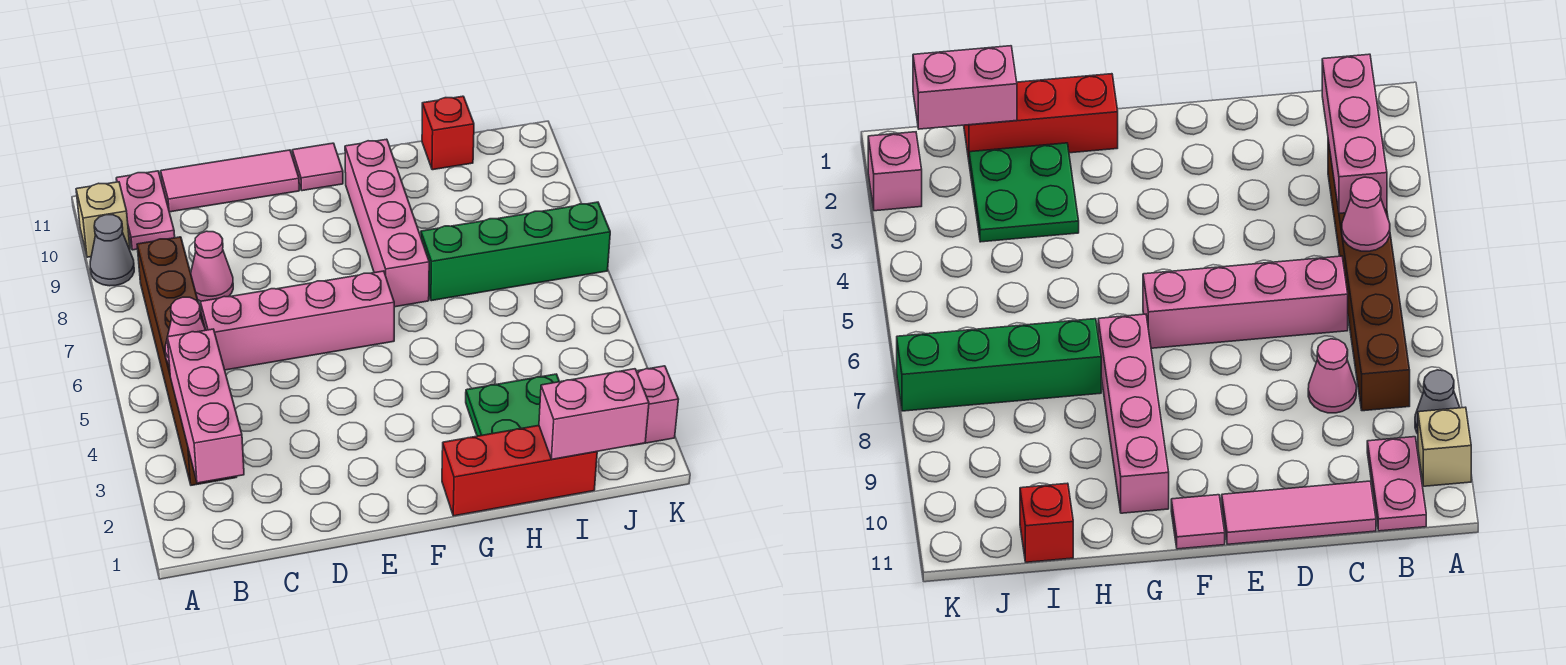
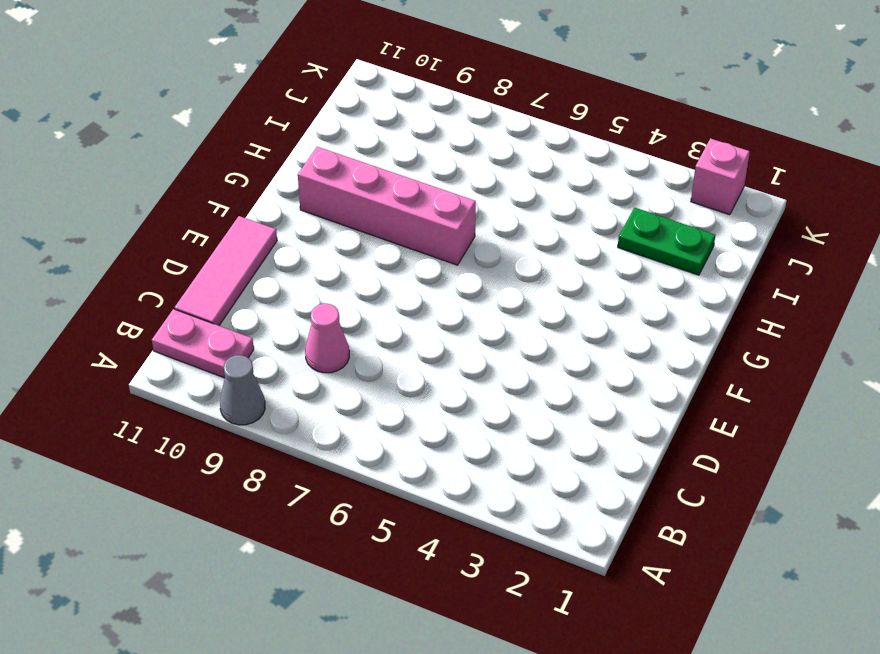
green plate I2:I3 level 1 -> green plate H2:I3 level 1
none -> tan brick A10 level 1
none -> brown brick B3:B8 level 1
none -> pink brick C6:F6 level 1

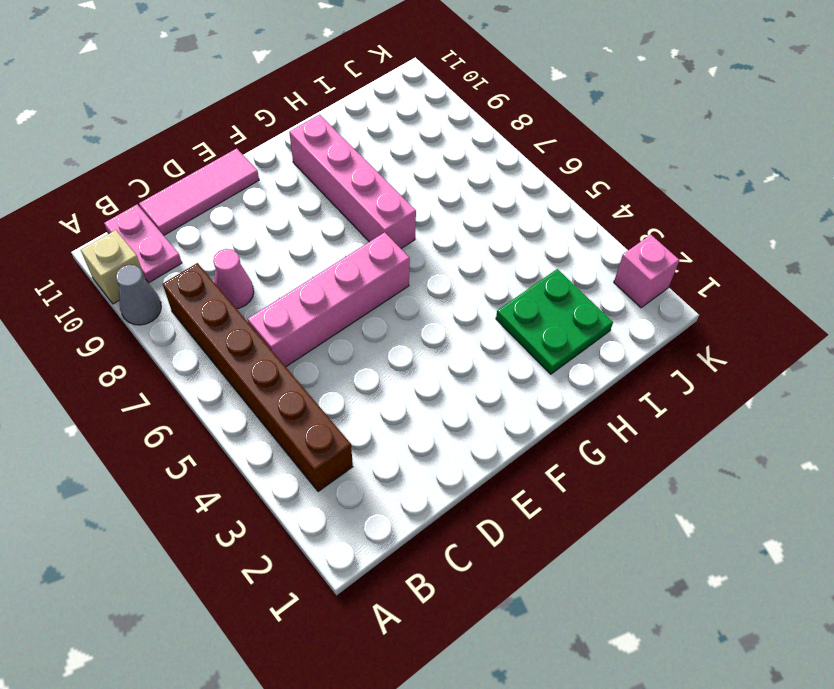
none -> pink tile F11 level 1
none -> red brick G1:I1 level 1
none -> green brick H7:K7 level 1

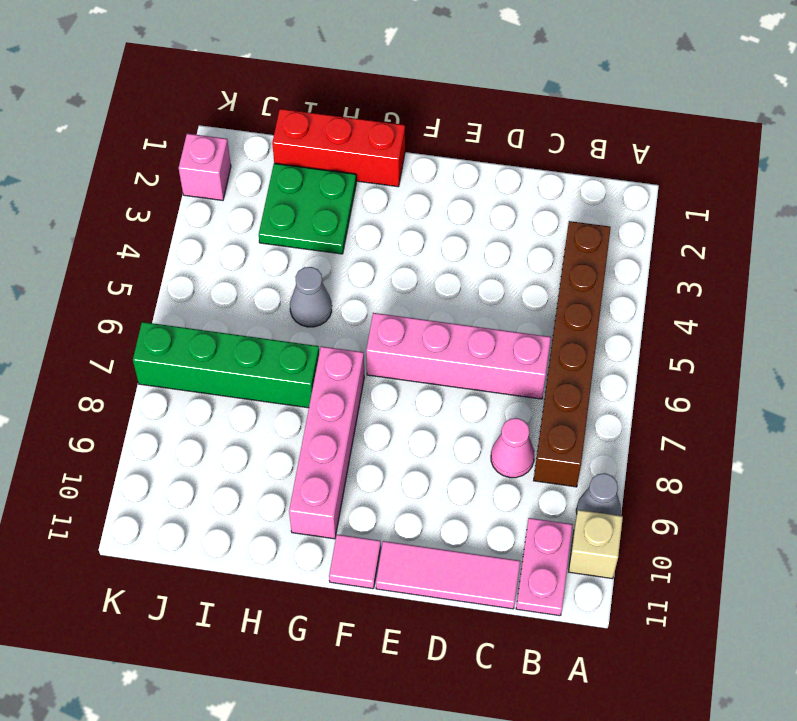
grey cone H5 level 1 -> none
none -> red brick I11 level 1
none -> pink brick B2:B4 level 2
none -> pink cone B5 level 2

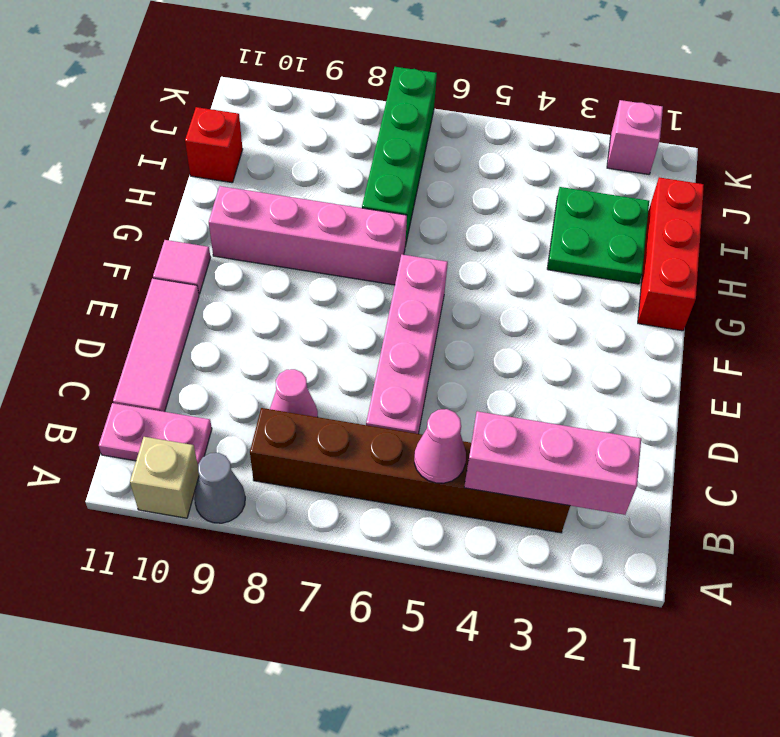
none -> pink brick I1:J1 level 2

